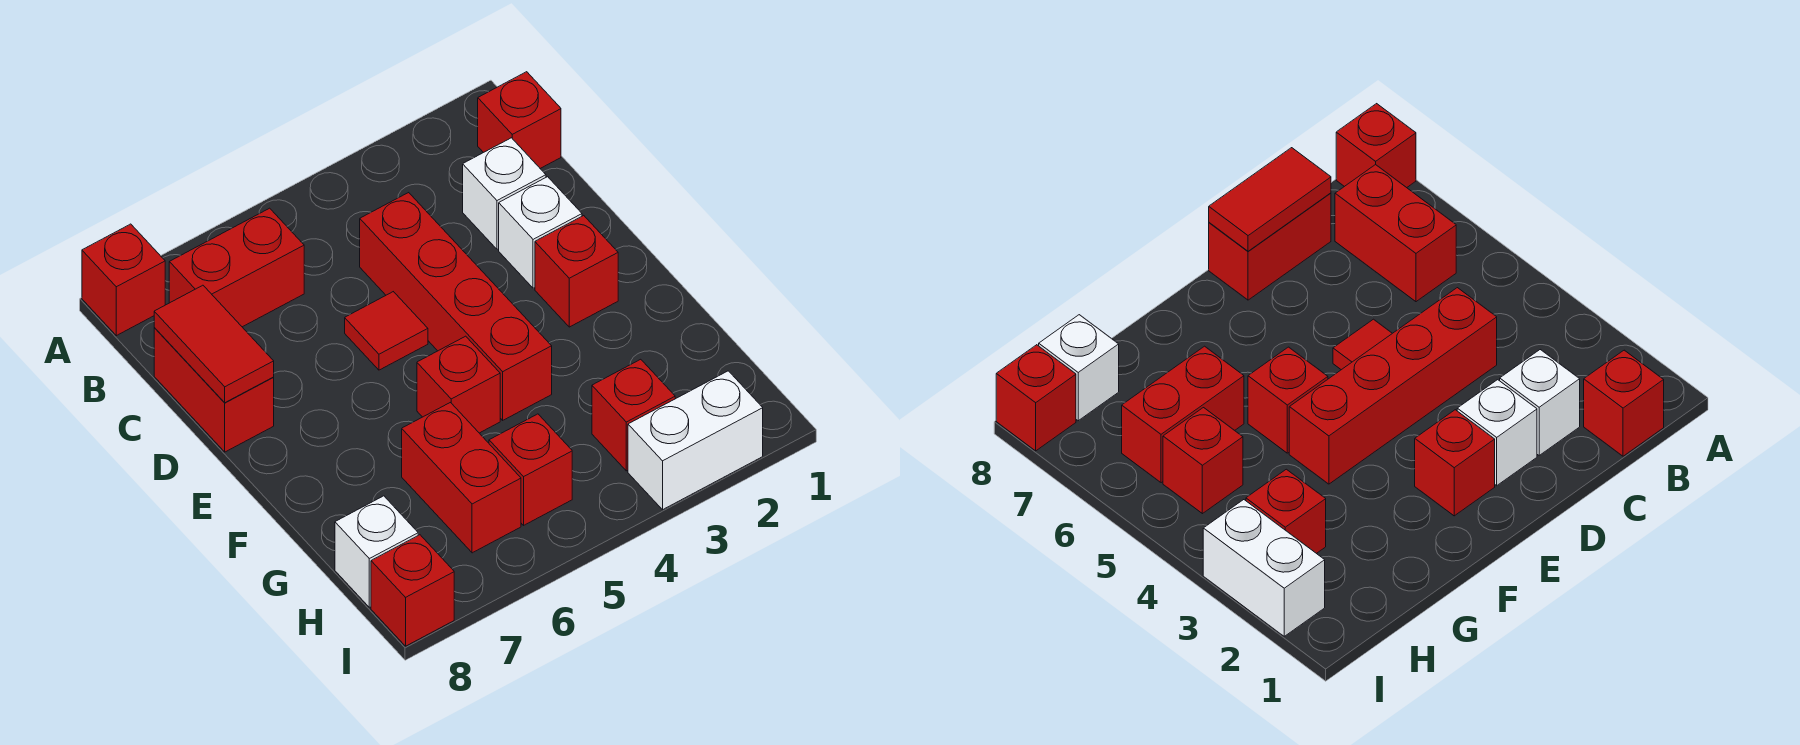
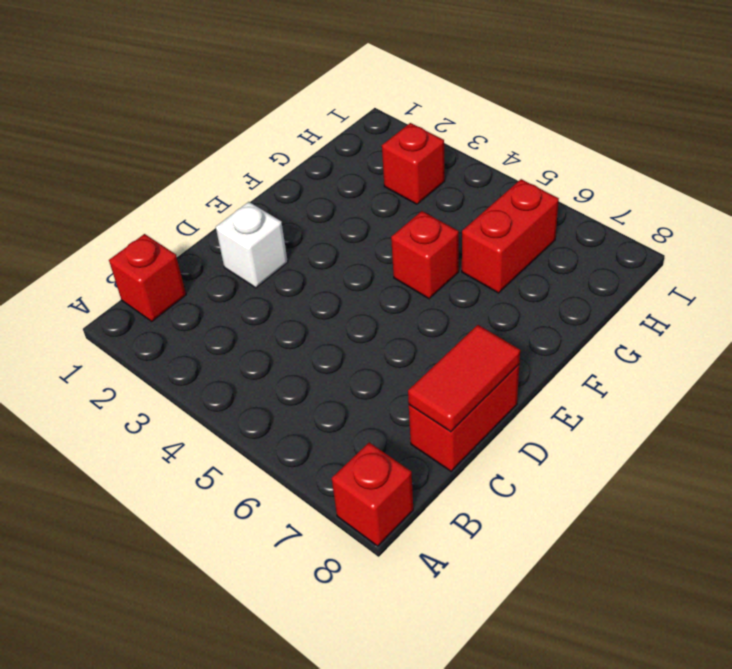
none -> red brick B6:B7 level 1
none -> white brick C2 level 1
none -> red brick C4:F4 level 1

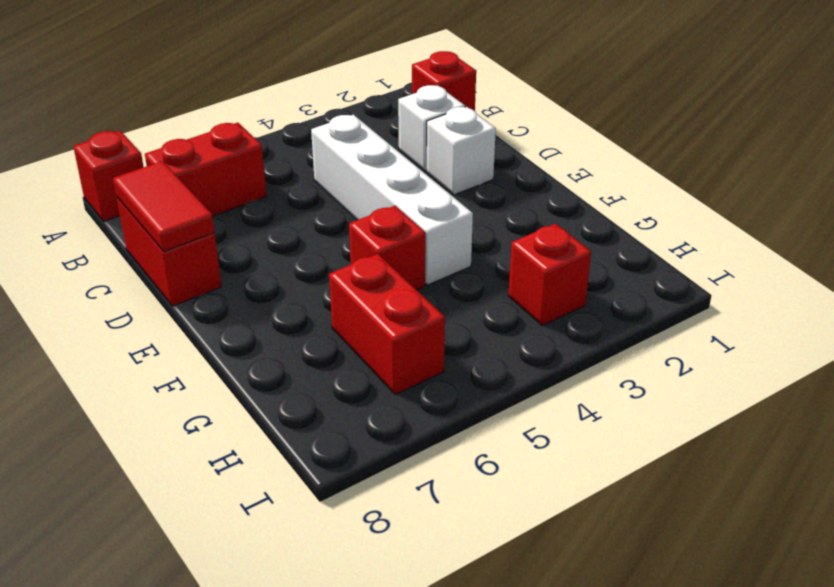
white brick C4:F4 level 1 -> red brick C4:F4 level 1
none -> red tile D5 level 1
none -> red brick E2 level 1
none -> red brick H5 level 1

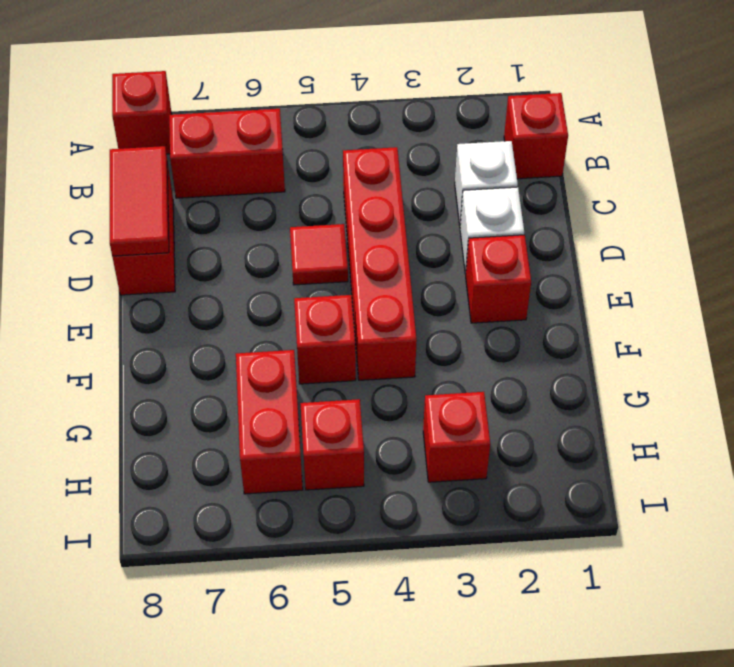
none -> white brick H8 level 1
none -> white brick I2:I3 level 1
none -> red brick I8 level 1

